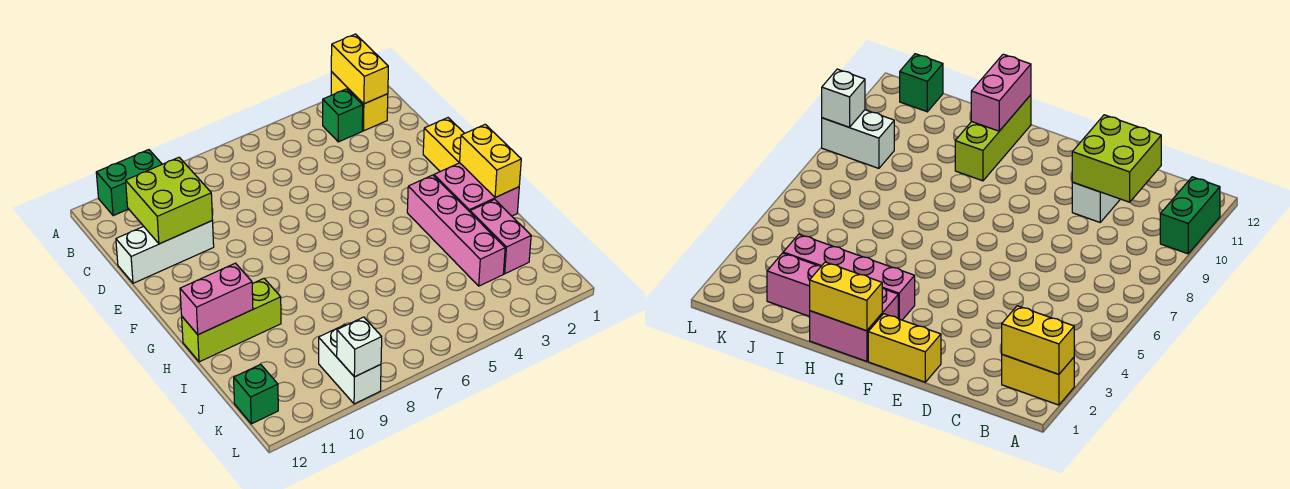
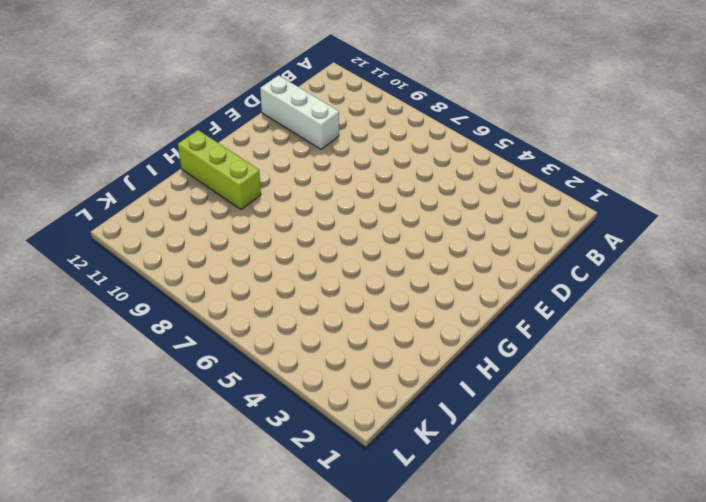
none -> yellow brick A2:B2 level 1
none -> green brick A10:A11 level 1
none -> green brick B3 level 1

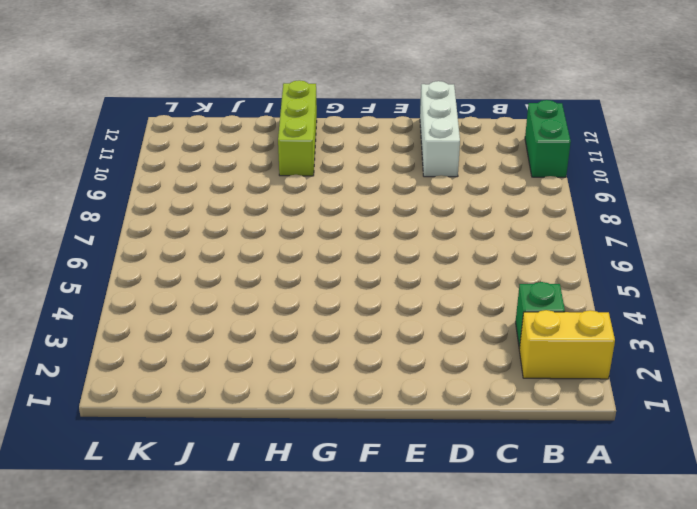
none -> yellow brick E1:F1 level 1
none -> pink brick G1:H2 level 1
none -> pink brick G3:J3 level 1

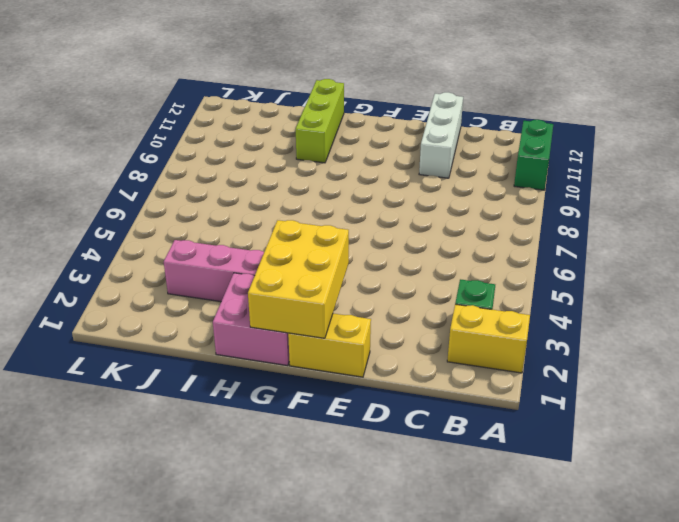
yellow brick F1:G3 level 2 -> yellow brick G1:H1 level 2
none -> pink brick I2:J2 level 1
none -> white brick K9:L9 level 1
none -> green brick K12 level 1

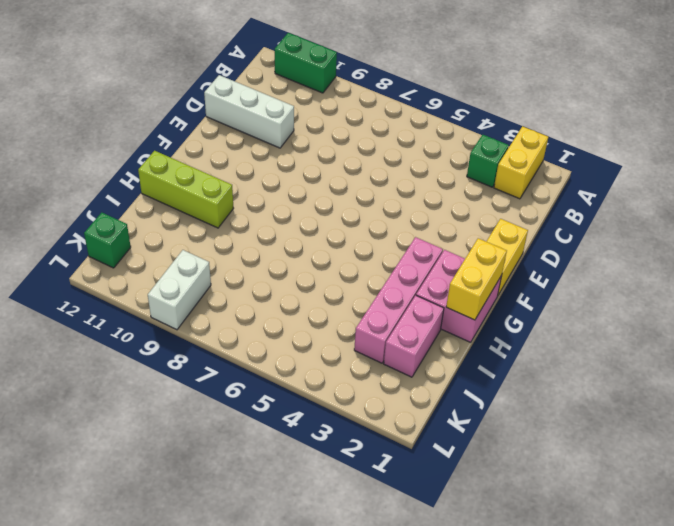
none -> yellow brick A2:B2 level 2
none -> lime brick C10:D11 level 2
none -> pink brick H11:H12 level 2

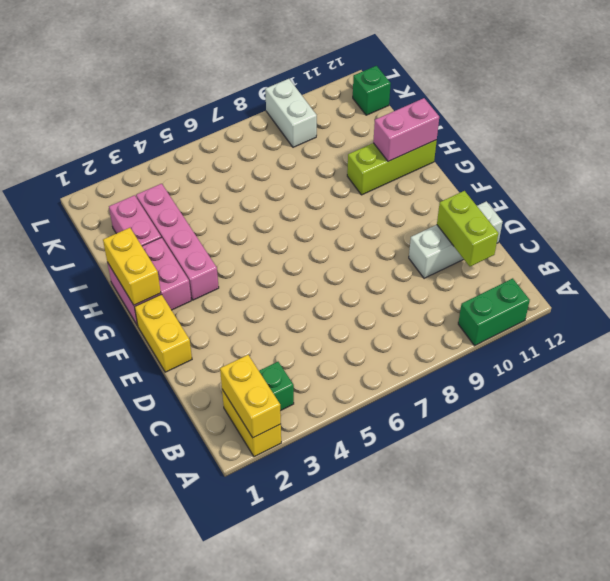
lime brick C11:D11 level 2 -> lime brick C10:D11 level 2
none -> white brick L9 level 2

